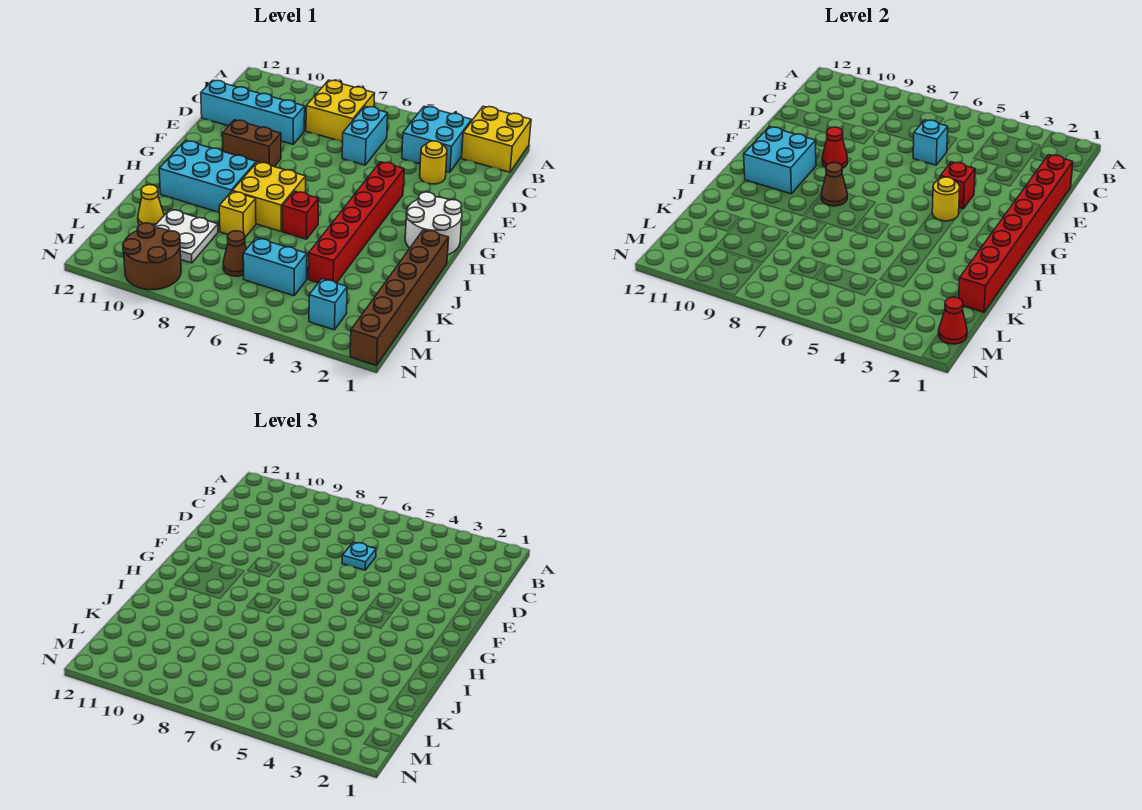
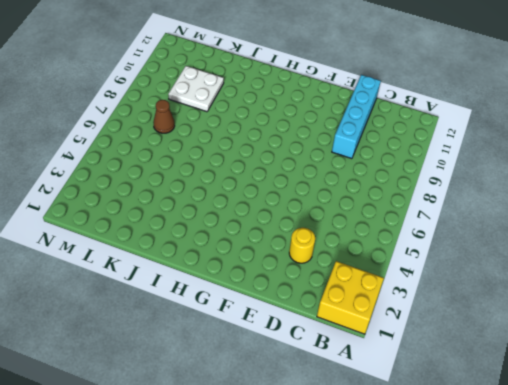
none -> cyan brick B3:C4 level 1
none -> yellow brick B7:C8 level 1
none -> cyan brick C6:D6 level 1

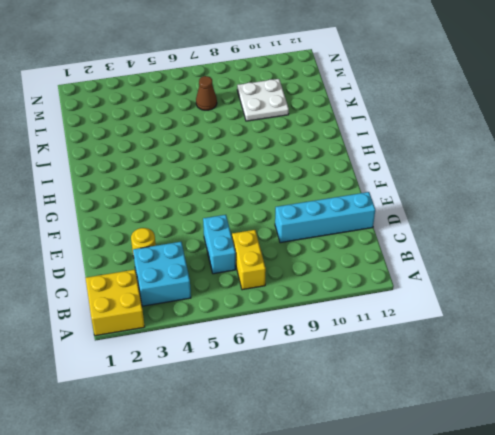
yellow brick B7:C7 level 1 -> yellow brick B7:C8 level 1
none -> red brick F4:K4 level 1
none -> brown brick F9:F10 level 1
none -> white round brick G1:H2 level 1

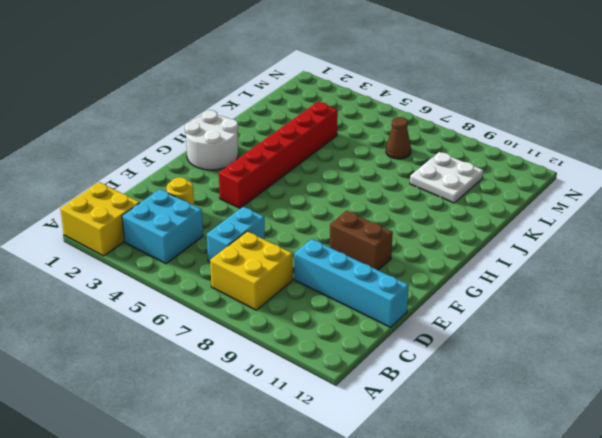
none -> yellow brick H7:I8 level 1
none -> cyan brick H9:I11 level 1
none -> brown brick I1:N1 level 1

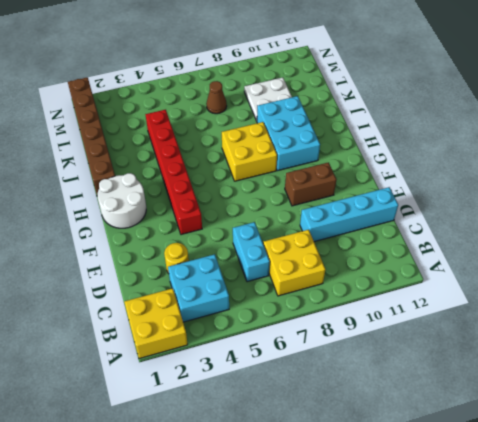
cyan brick H9:J10 level 1 -> cyan brick H9:I11 level 1
none -> red brick I6 level 1
none -> yellow brick J8 level 1
none -> yellow cone K11 level 1

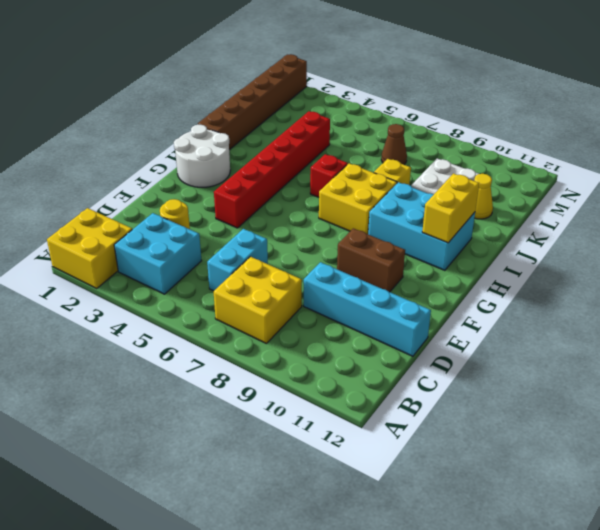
yellow brick H11:I11 level 2 -> cyan brick G10:H11 level 2
none -> cyan brick L5:L6 level 1
none -> cyan brick M3 level 1
none -> brown round brick M9:N10 level 1

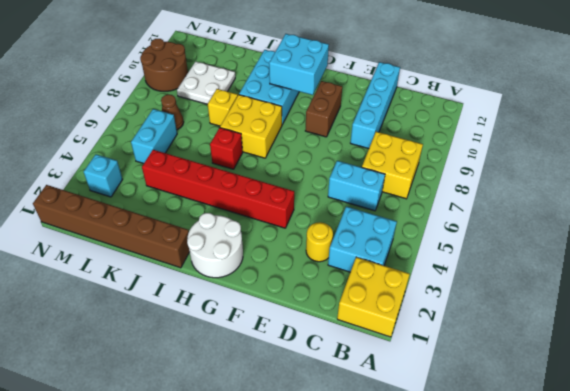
none -> yellow cone K11 level 1
none -> red brick D1:K1 level 2
none -> cyan brick D6 level 2

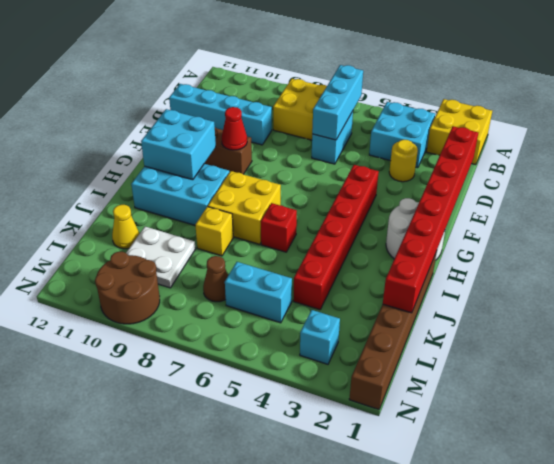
cyan brick B6:D6 level 2 -> cyan brick D6 level 2
none -> red brick F4 level 2
none -> yellow round brick G4 level 2
none -> brown cone H8 level 2

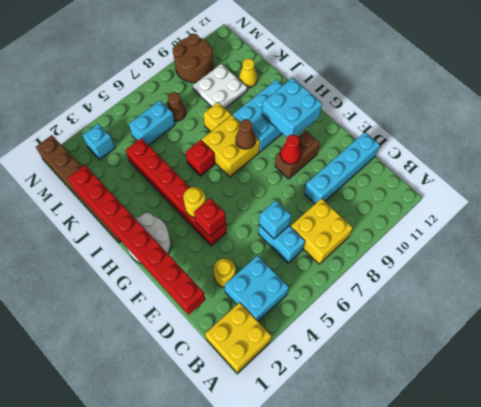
none -> red cone M1 level 2
none -> cyan plate D6 level 3

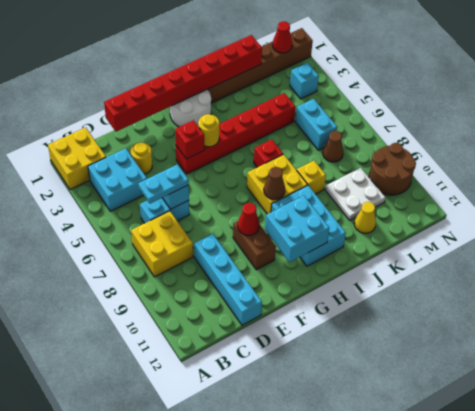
cyan plate C6:D6 level 3 -> cyan plate D6 level 3

